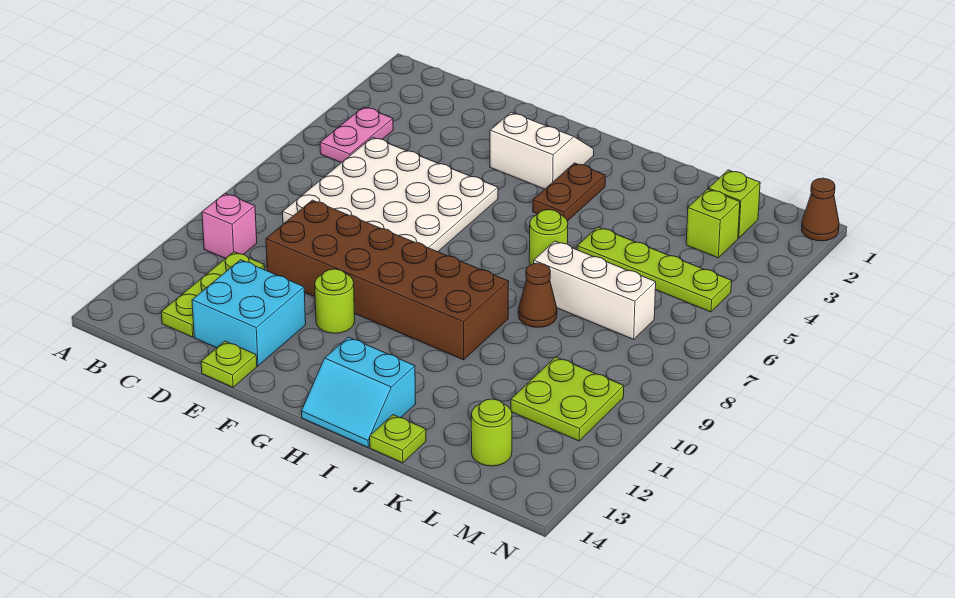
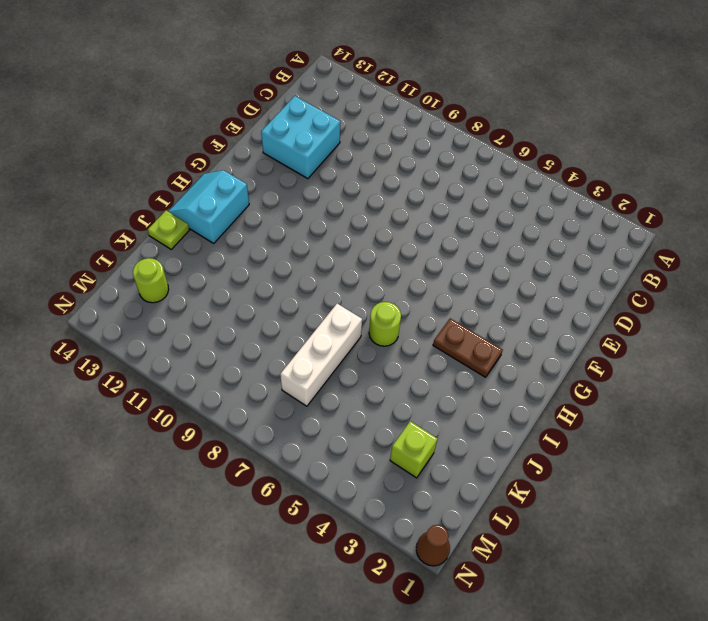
none -> pink plate B4:B5 level 1
none -> pink brick B10 level 1
none -> white plate C5:F8 level 1

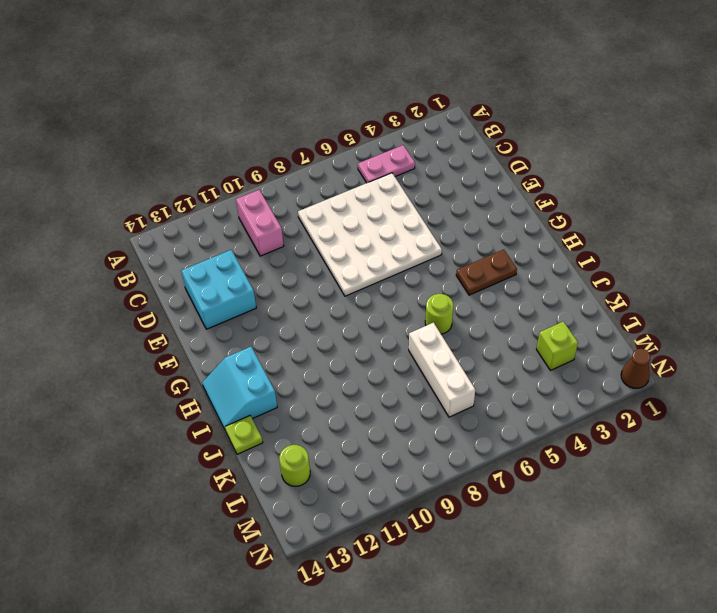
pink brick B10:C10 level 1 -> pink brick B10 level 1
none -> lime plate C11:C13 level 1
none -> brown brick D9:I10 level 1
none -> lime plate E14 level 1

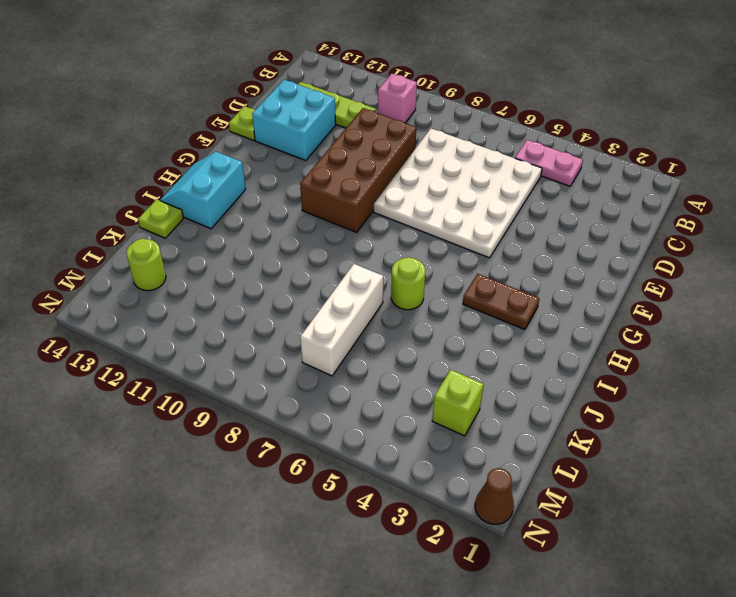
brown brick D9:G10 level 1 -> brown brick D9:I10 level 1
none -> white slope F2:G3 level 1 top 3
none -> lime round brick F11 level 1
none -> lime plate J5:M5 level 1

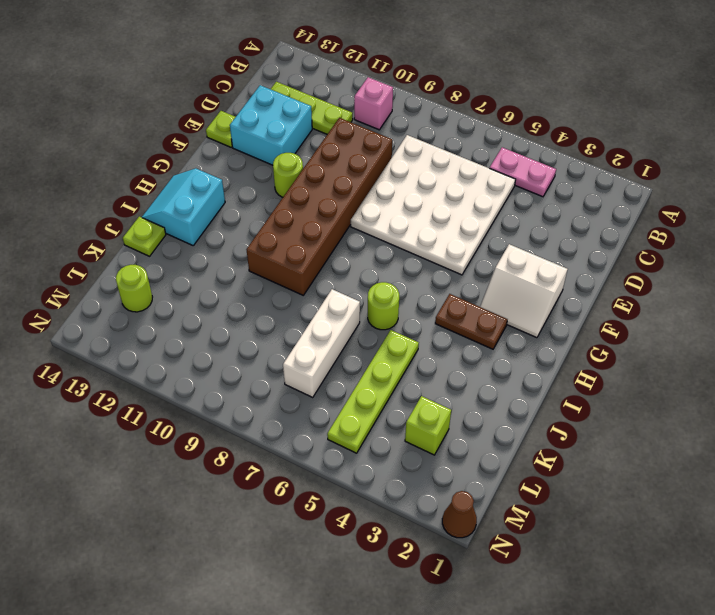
white slope F2:G3 level 1 top F -> white slope F2:G3 level 1 top 3
none -> brown cone J8 level 1
none -> lime brick L2 level 1
none -> lime plate L10:M11 level 1

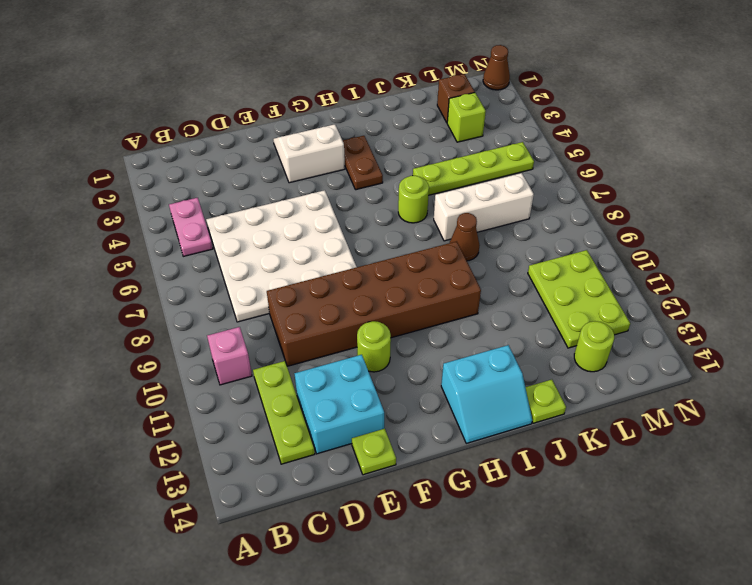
brown brick L2 level 1 -> lime brick L2 level 1
lime plate L10:M12 level 1 -> lime plate L10:M11 level 1

